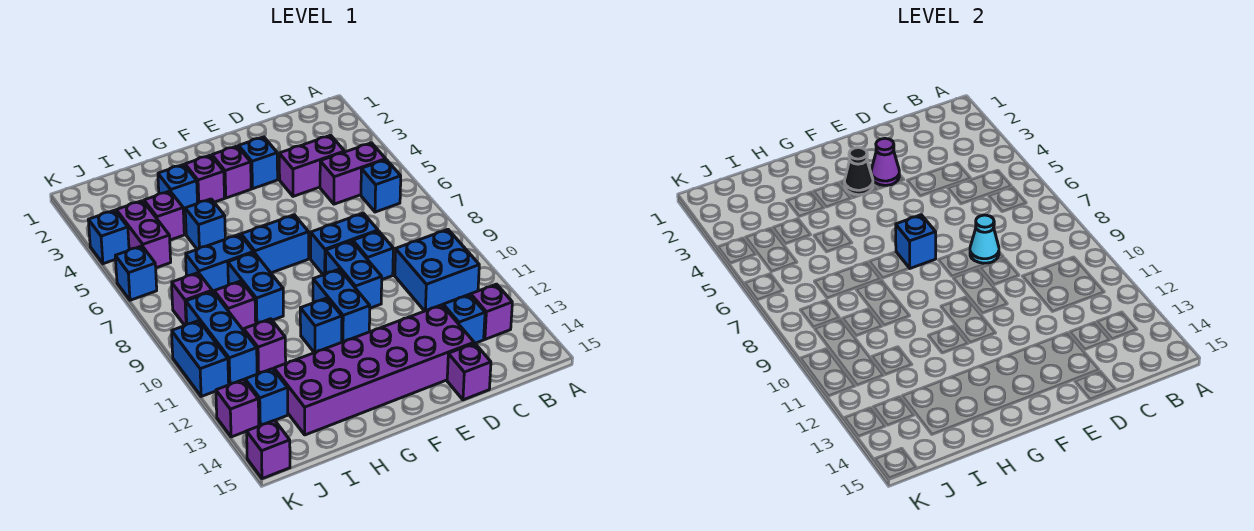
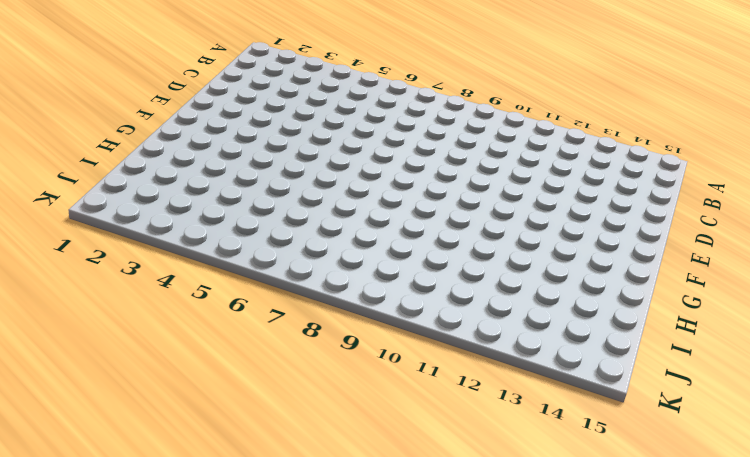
none -> purple brick B5:C5 level 1
none -> blue brick B6 level 1
none -> blue brick B10:C11 level 1
none -> purple brick B13 level 1

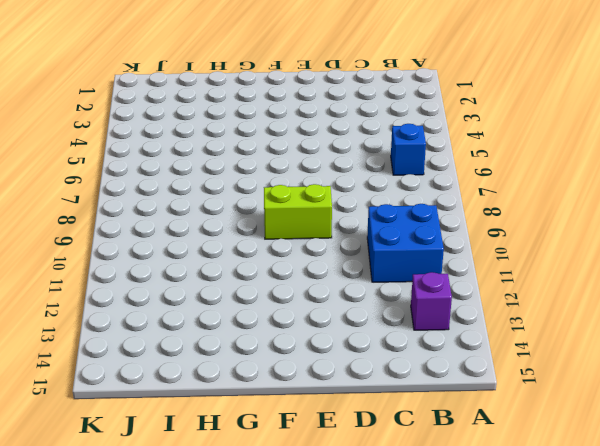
lime brick E9:F9 level 1 -> blue brick E9:E10 level 1
none -> purple brick B5:C5 level 1
none -> purple brick C4:D4 level 1
none -> blue brick C13 level 1
none -> blue brick D8:E8 level 1

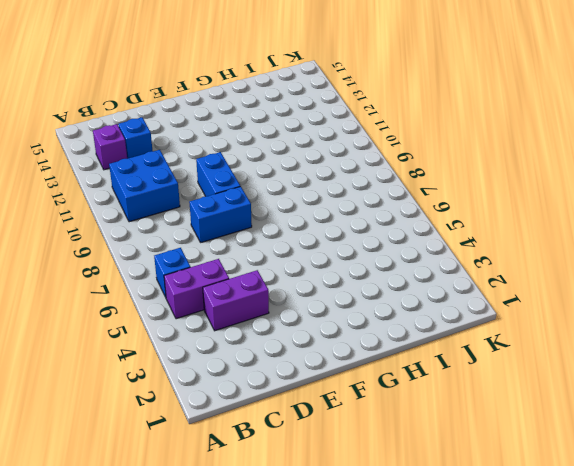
none -> blue brick D9 level 1
none -> purple brick D13:I14 level 1
none -> purple brick D15 level 1
none -> blue brick E3 level 1

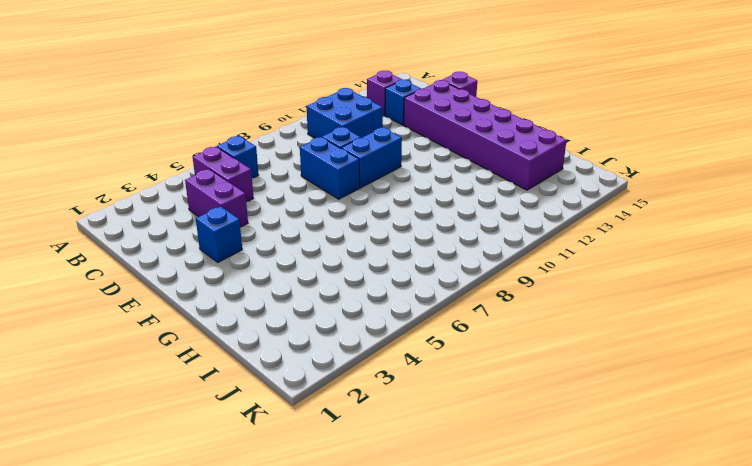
none -> purple brick F3 level 1
none -> blue brick F7:G7 level 1
none -> blue brick F10:F11 level 1
none -> purple brick G3 level 1

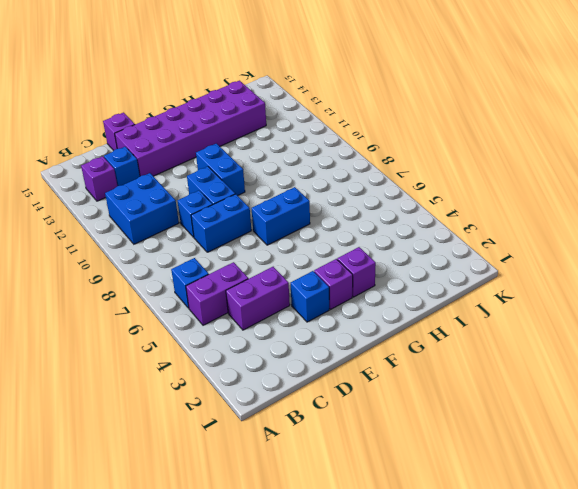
none -> blue brick G11 level 1
none -> blue brick H3 level 1
none -> blue brick H5 level 1
none -> blue brick H7:I7 level 1

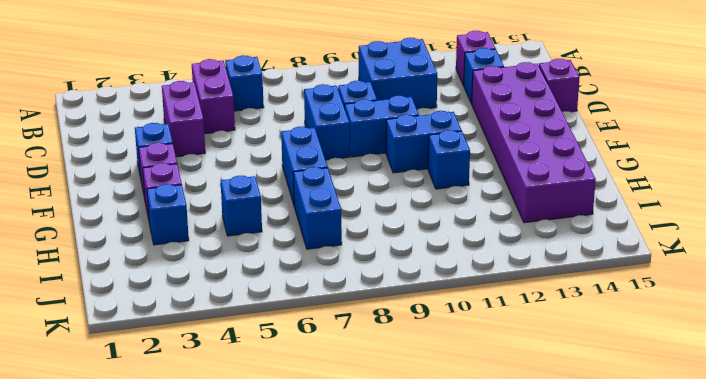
none -> blue brick H8:H9 level 1
none -> purple brick I4 level 1
none -> purple brick I9 level 1
none -> purple brick I11 level 1

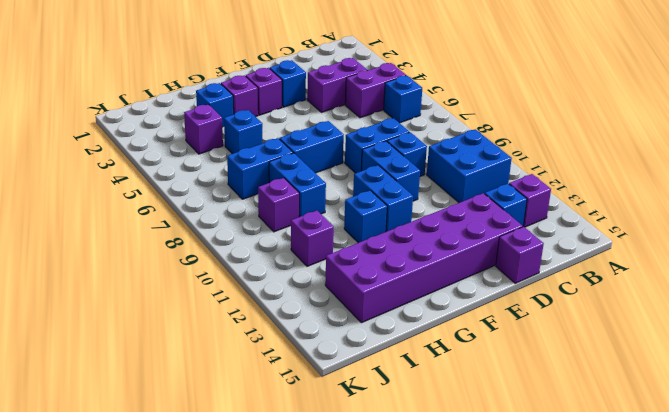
none -> purple brick J4:J5 level 1
none -> purple brick J8 level 1
none -> blue brick J9:J11 level 1
none -> blue brick J13 level 1

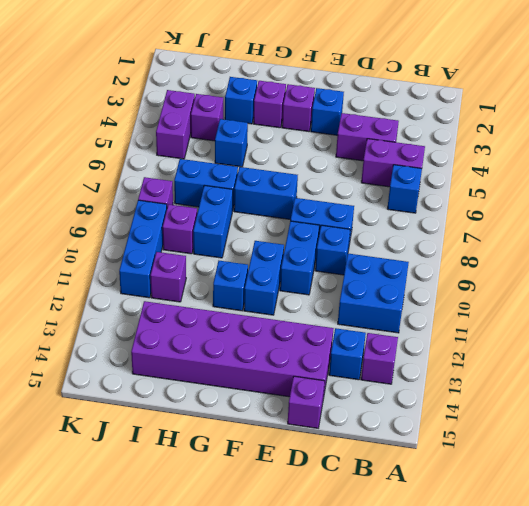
none -> blue brick J13 level 1
none -> blue brick K4 level 1
none -> blue brick K6 level 1
none -> blue brick K10:K11 level 1

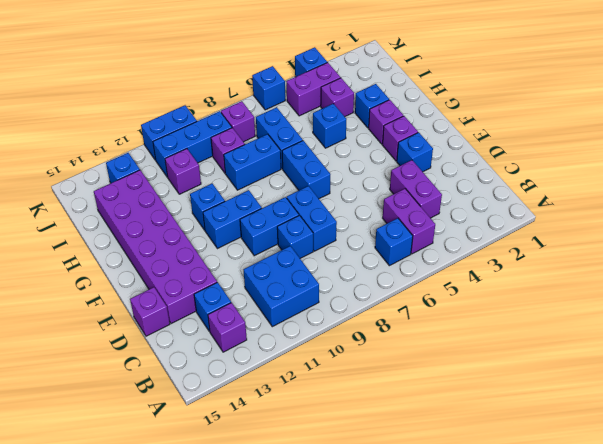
none -> purple brick K13 level 1
none -> purple brick K15 level 1
none -> cyan cone D8 level 2
none -> purple cone E3 level 2

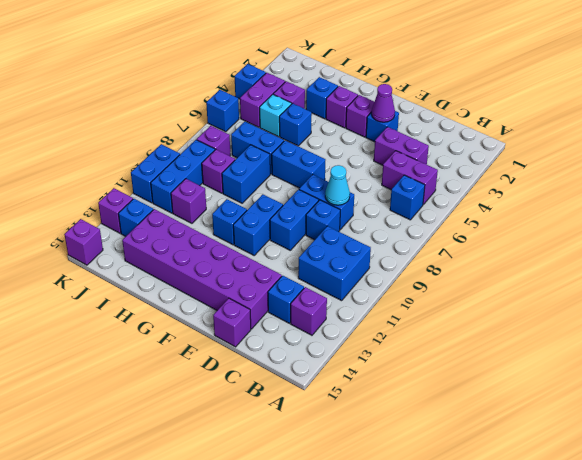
cyan brick I5 level 1 -> none
none -> black cone F3 level 2
none -> blue brick F7 level 2

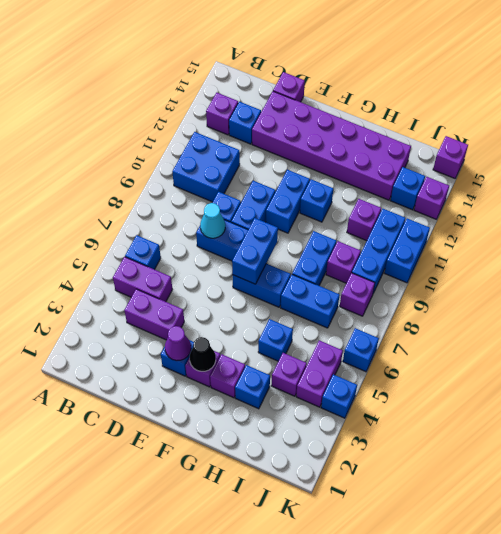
blue brick F7:F8 level 2 -> blue brick F7 level 2

